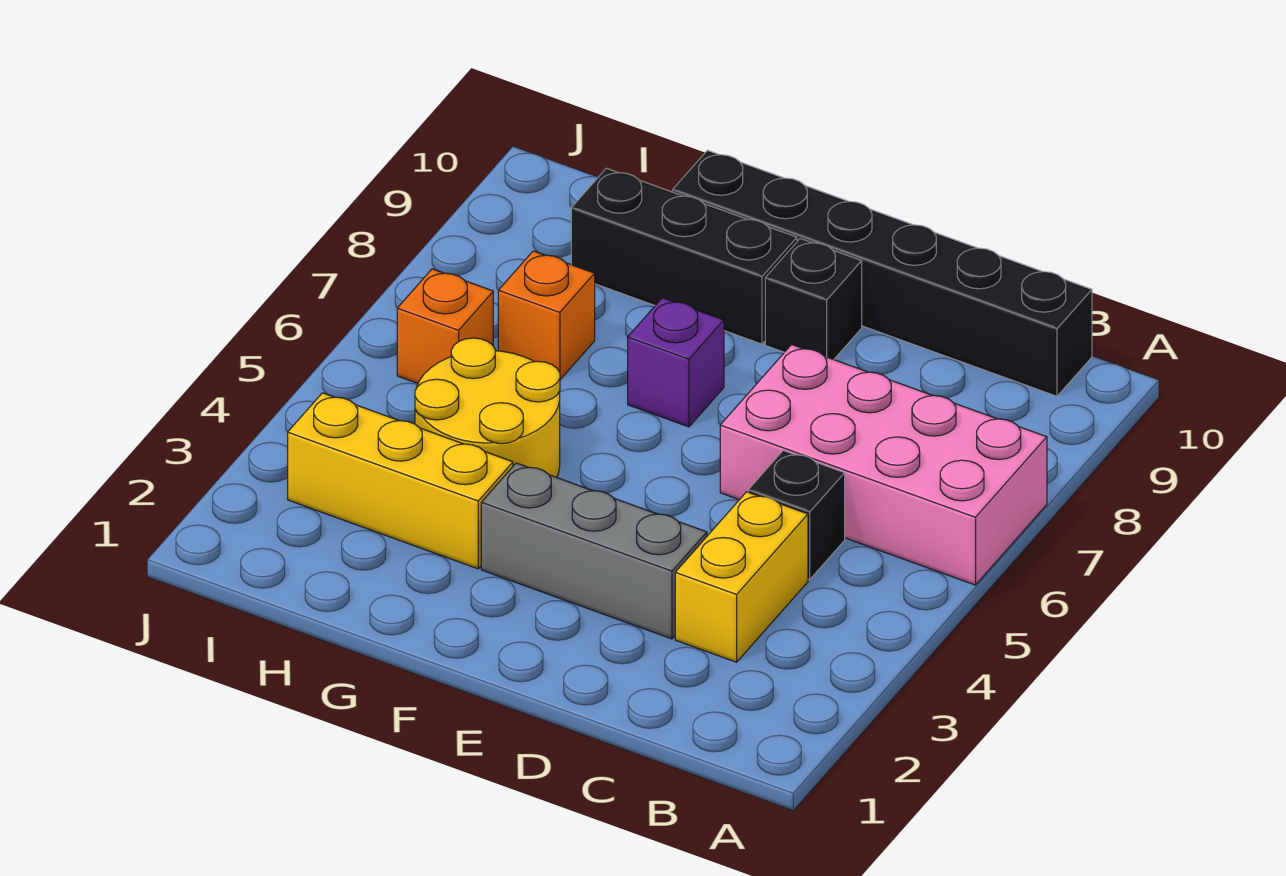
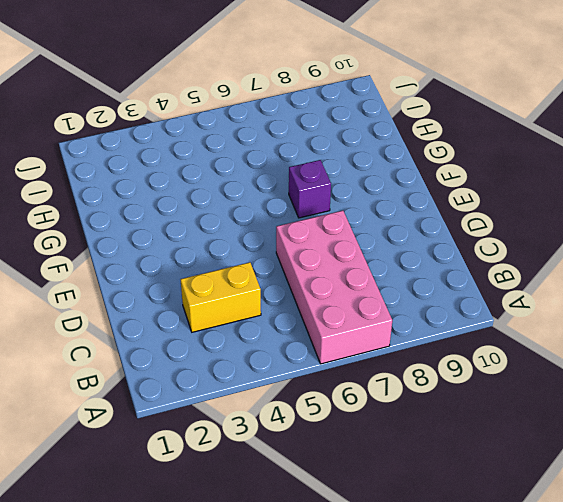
none -> black brick B10:G10 level 1
none -> black brick C5 level 1
none -> grey brick D3:F3 level 1

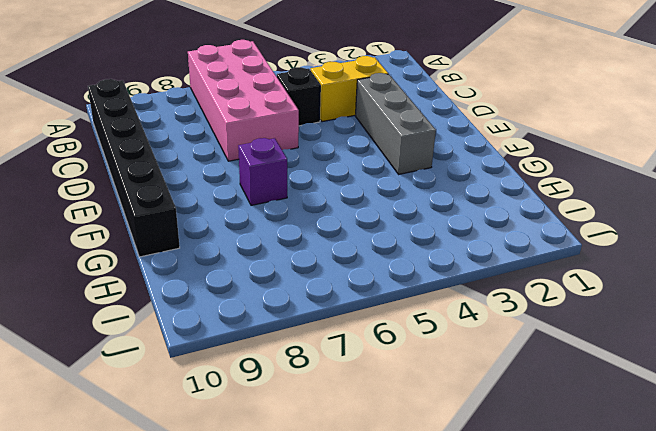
none -> black brick E9 level 1
none -> black brick F9:H9 level 1
none -> yellow brick G3:I3 level 1

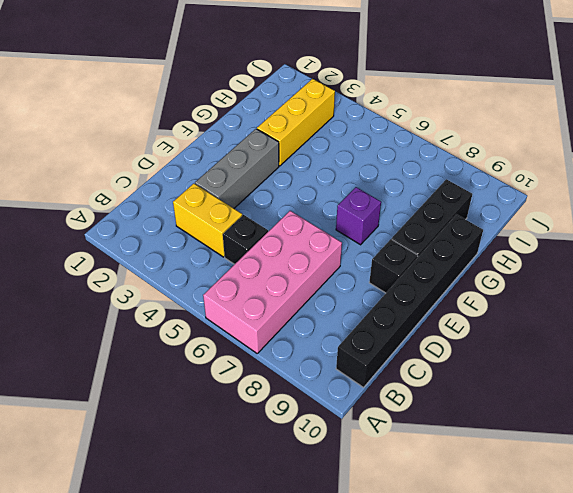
none -> yellow round brick G4:H5 level 1
none -> orange brick H7 level 1
none -> orange brick I6 level 1

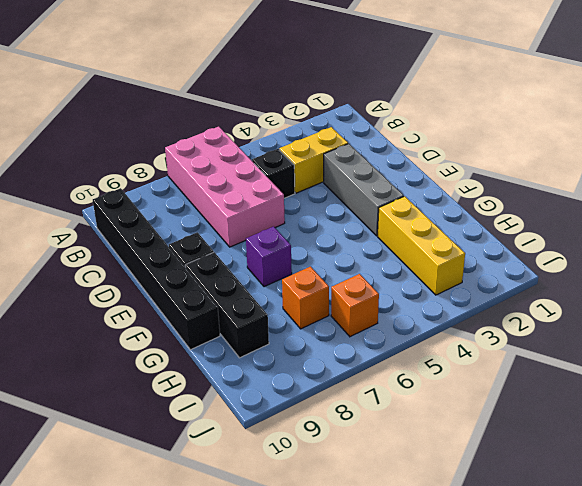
none -> yellow round brick G4:H5 level 1

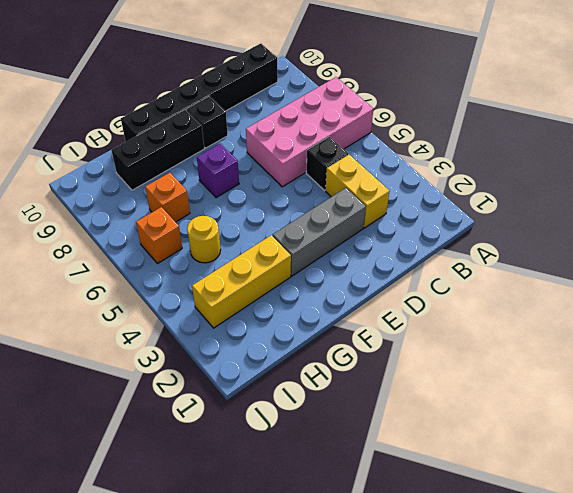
yellow round brick H5 level 1 -> yellow round brick G4:H5 level 1

